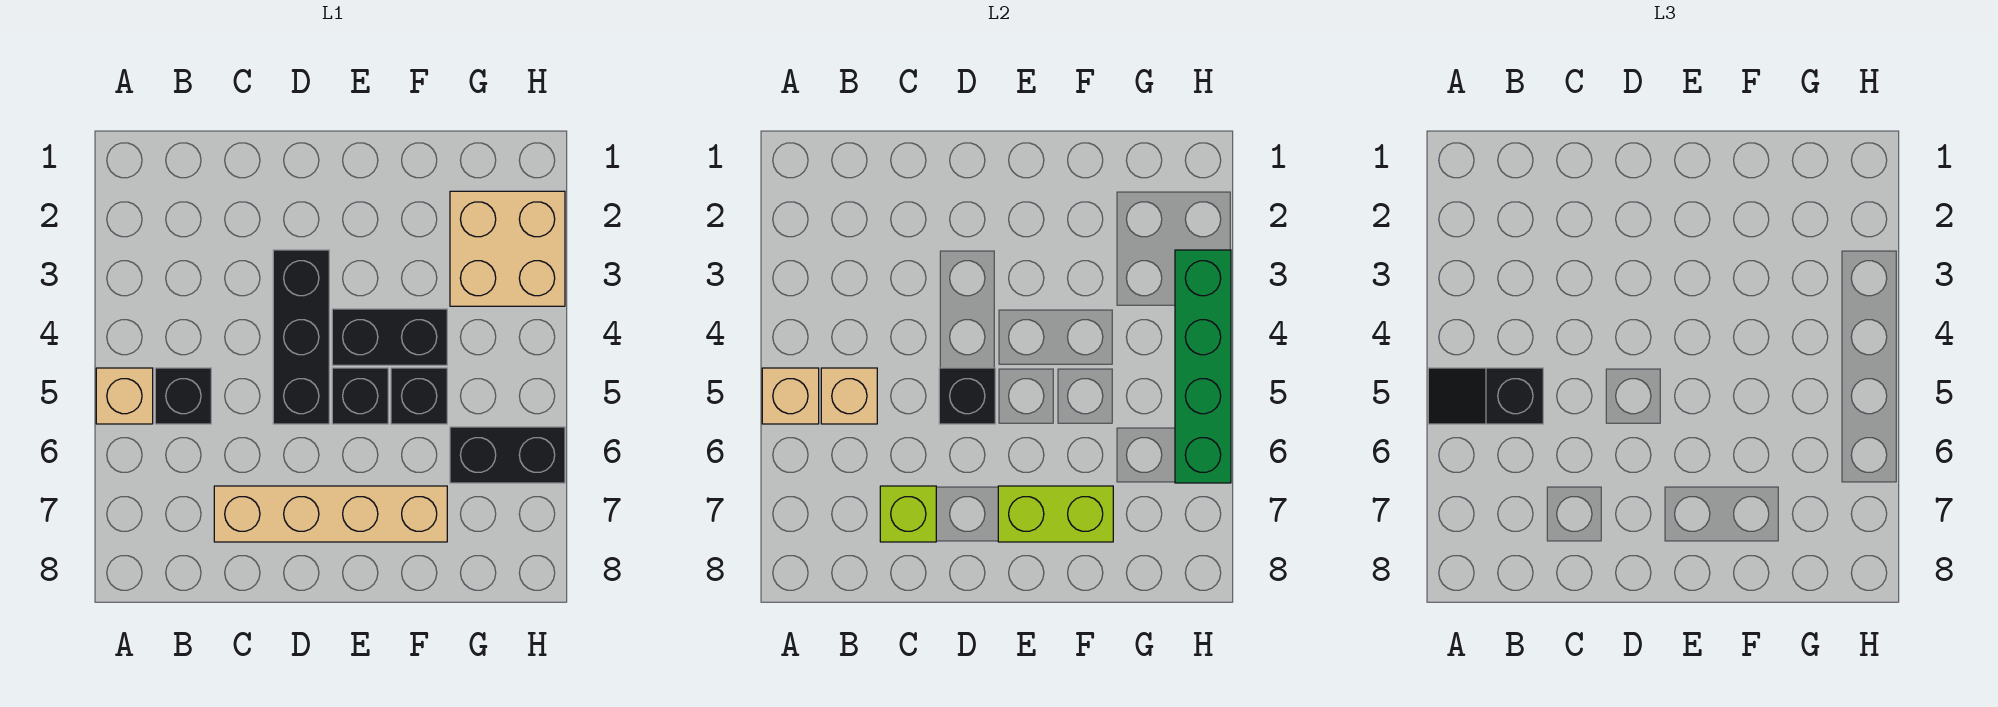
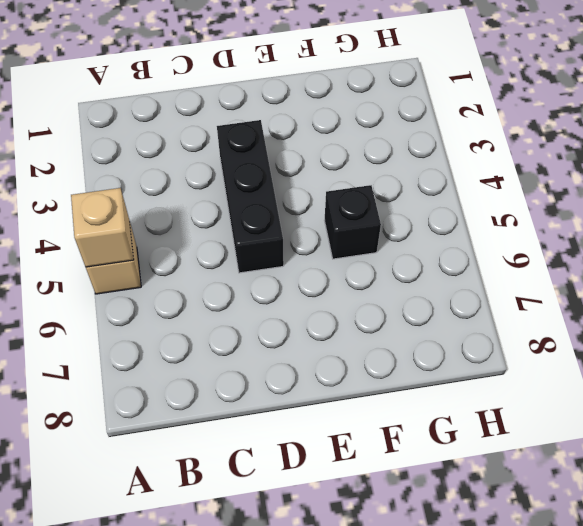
none -> black brick B5 level 1
none -> tan brick C7:F7 level 1
none -> black brick E4:F4 level 1

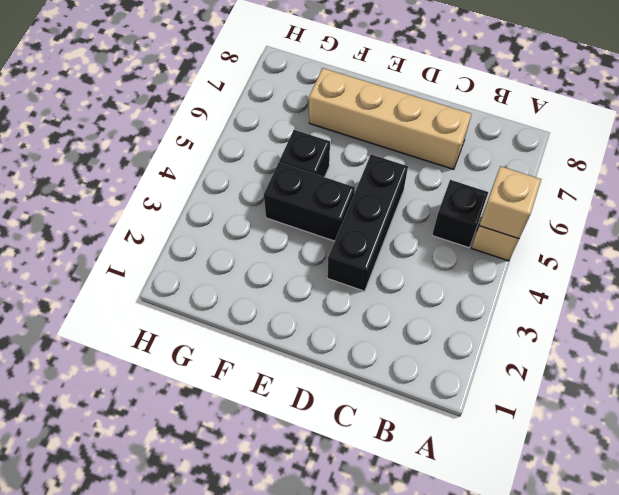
none -> black brick E5 level 1
none -> tan brick G2:H3 level 1
none -> black brick G6:H6 level 1

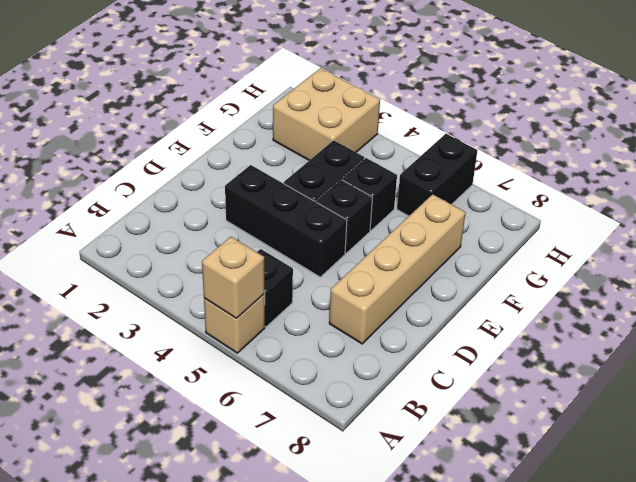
none -> tan brick B5 level 2
none -> lime brick C7 level 2
none -> black brick D5 level 2

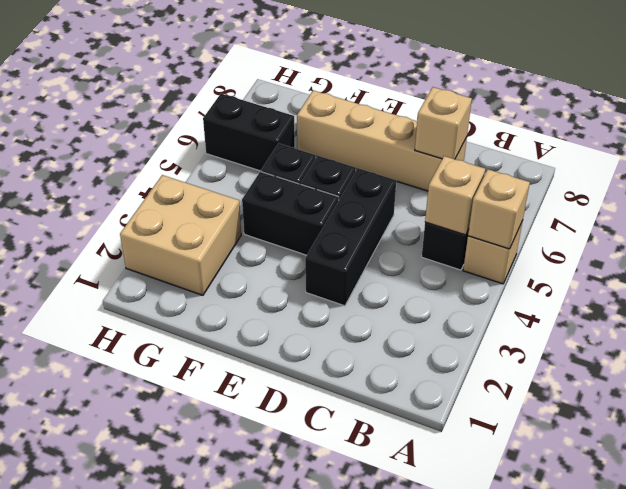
tan brick C7 level 2 -> lime brick C7 level 2
none -> black brick D5 level 2
none -> lime brick E7:F7 level 2
none -> green brick H3:H6 level 2

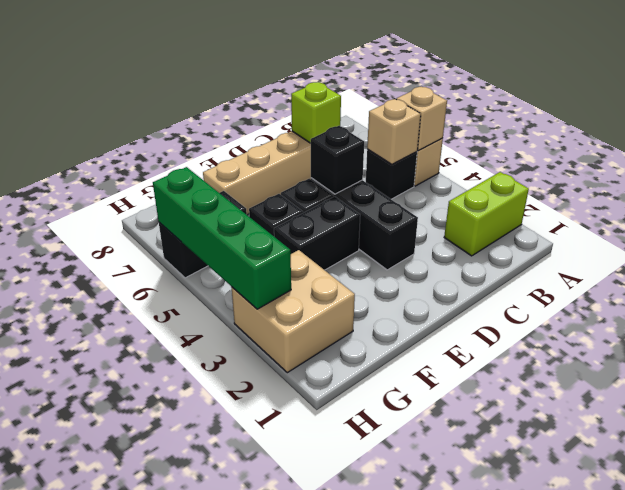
lime brick A2:B2 level 1 -> lime brick E7:F7 level 2
none -> black slope A5:B5 level 3 top B

